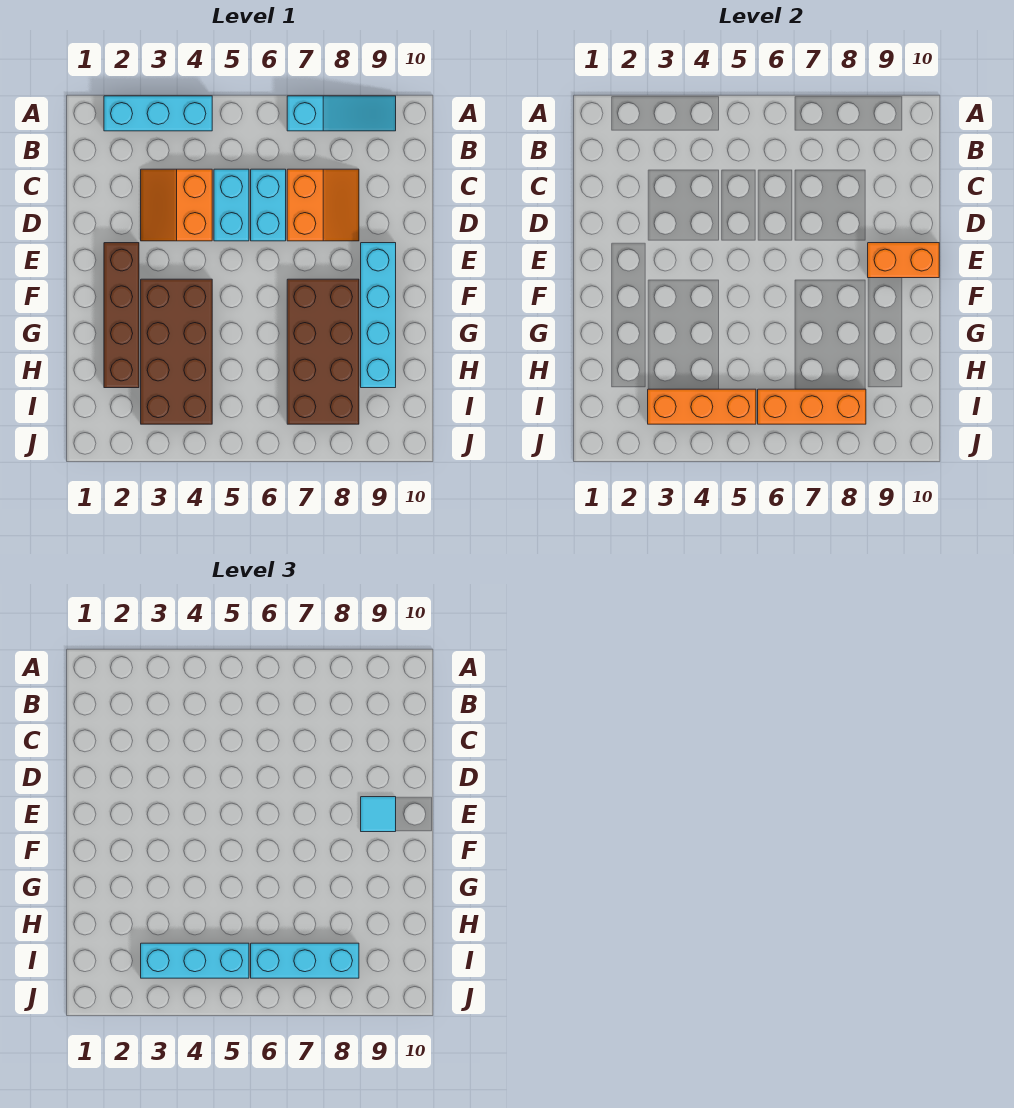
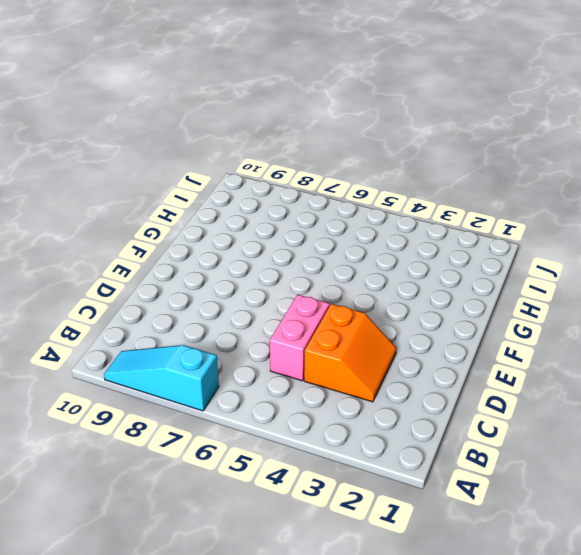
pink brick C5:D5 level 1 -> cyan brick C5:D5 level 1
none -> cyan brick A2:A4 level 1
none -> cyan brick C6:D6 level 1
none -> orange slope C7:D8 level 1 top 7

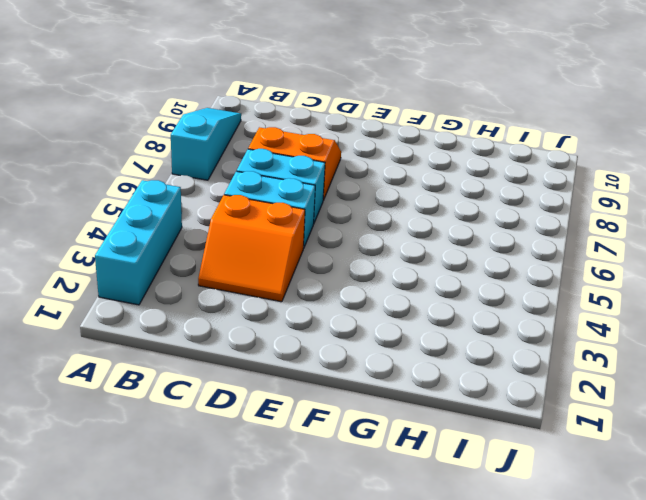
none -> brown brick E2:H2 level 1
none -> cyan brick E9:H9 level 1
none -> brown brick F3:I4 level 1

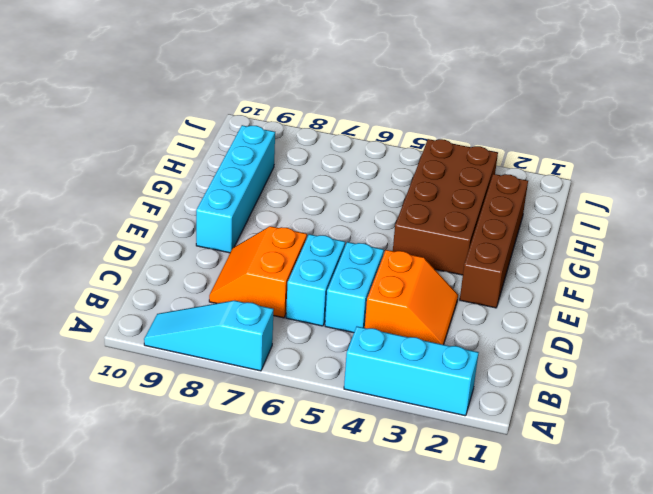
none -> brown brick F7:I8 level 1
none -> orange brick E9:E10 level 2
none -> orange brick I3:I5 level 2

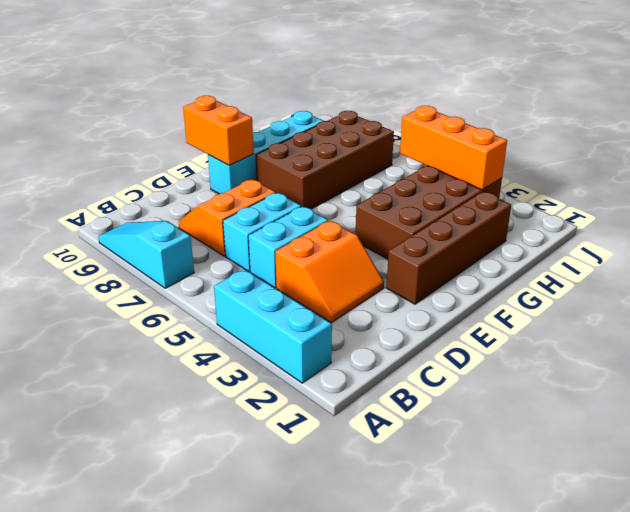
none -> orange brick I6:I8 level 2
none -> cyan tile E9 level 3
none -> cyan brick I3:I5 level 3

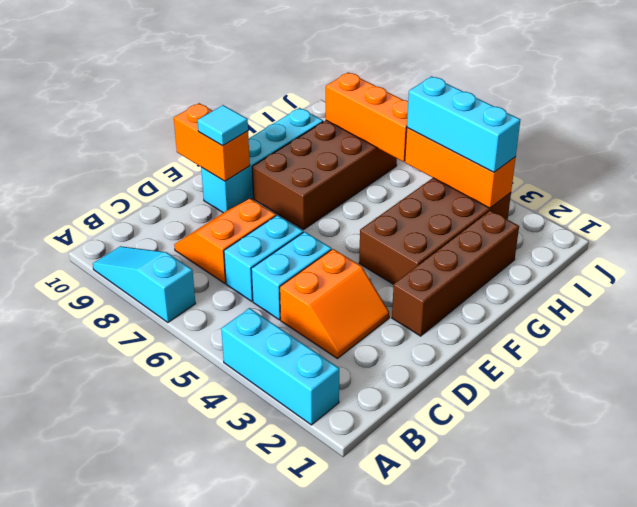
none -> cyan brick I6:I8 level 3

